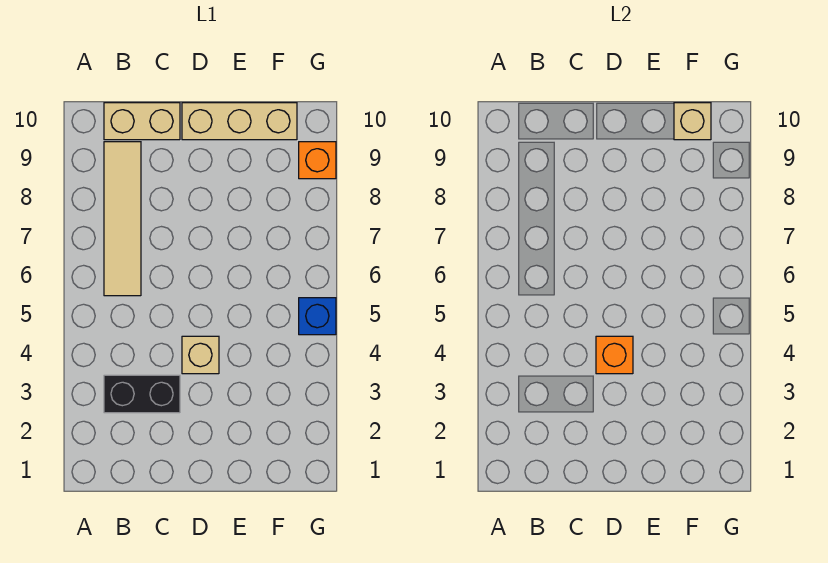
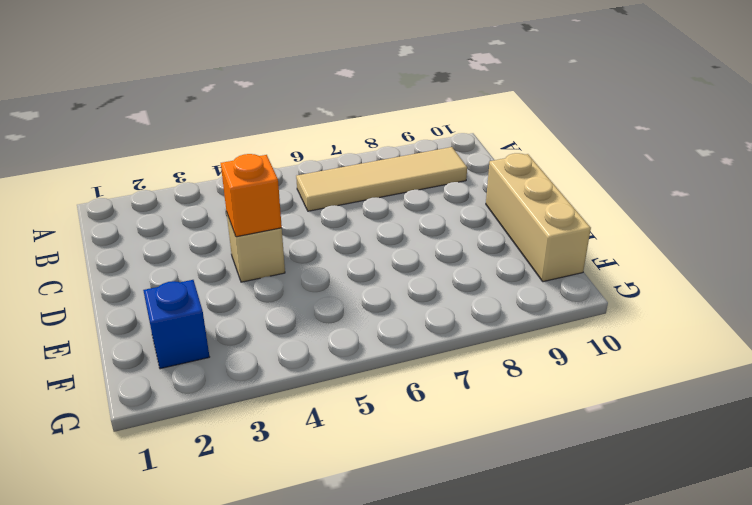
blue brick F2 level 1 -> blue brick G5 level 1
none -> black brick B3:C3 level 1
none -> tan brick B10:C10 level 1

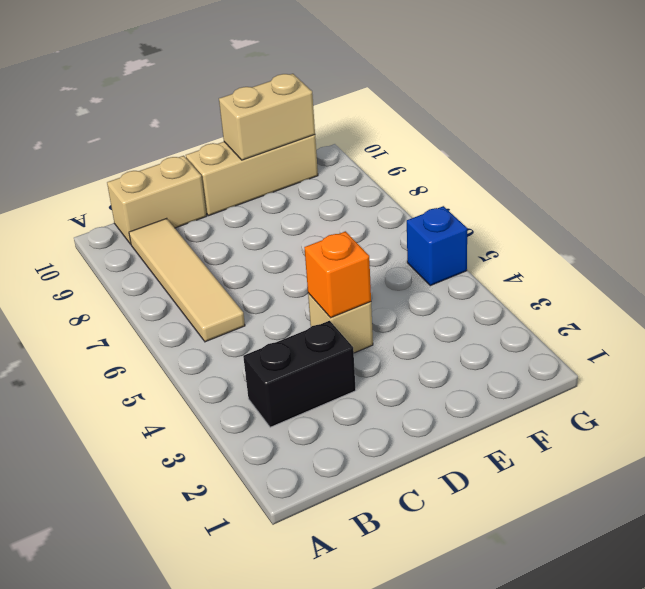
tan brick E10:F10 level 2 -> tan brick F10 level 2
none -> orange brick G9 level 1

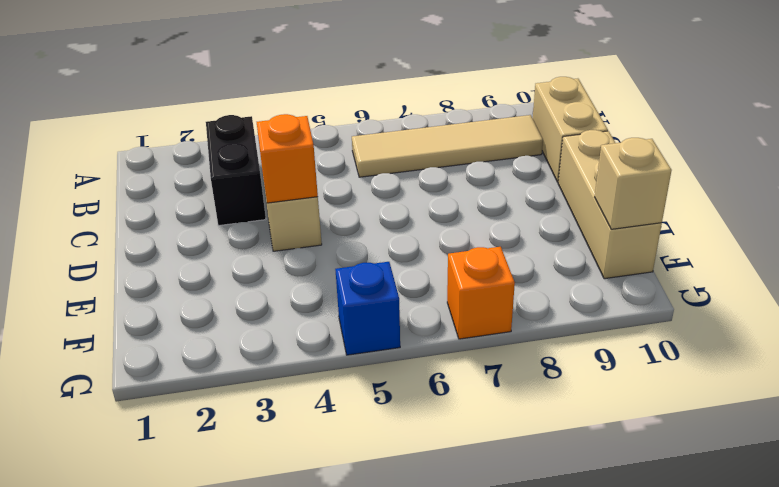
orange brick G7 level 1 -> orange brick G9 level 1

